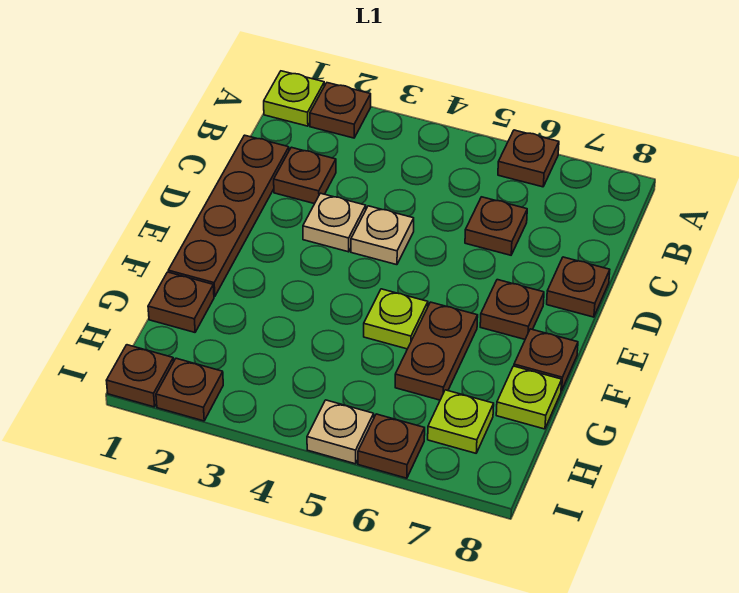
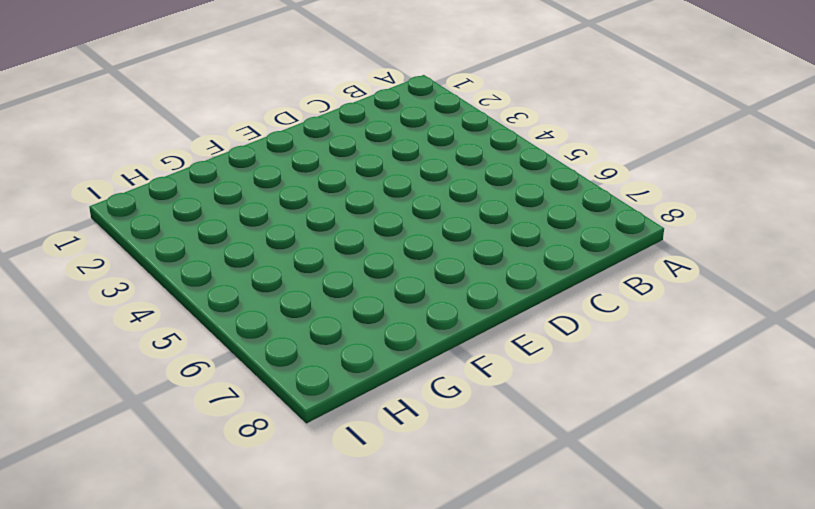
none -> lime plate A1 level 1
none -> brown plate A2 level 1
none -> brown plate A6 level 1

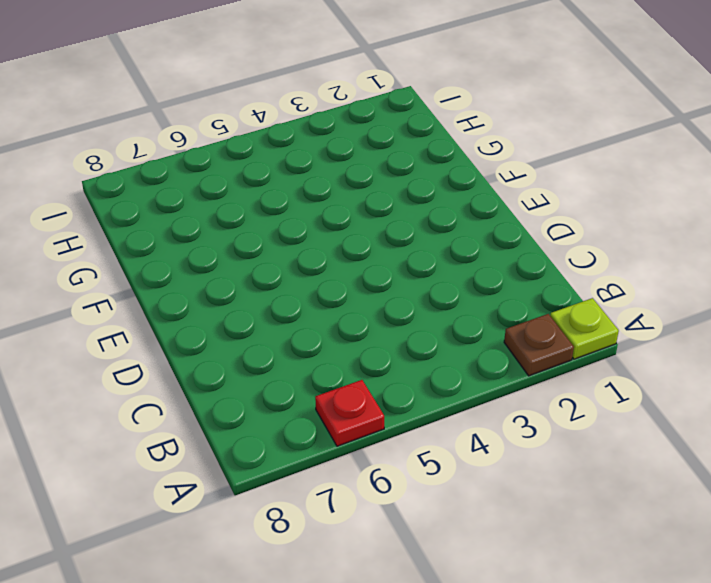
red plate A6 level 1 -> brown plate A6 level 1
none -> brown plate C1:F1 level 1
none -> brown plate C2 level 1
none -> brown plate C6 level 1

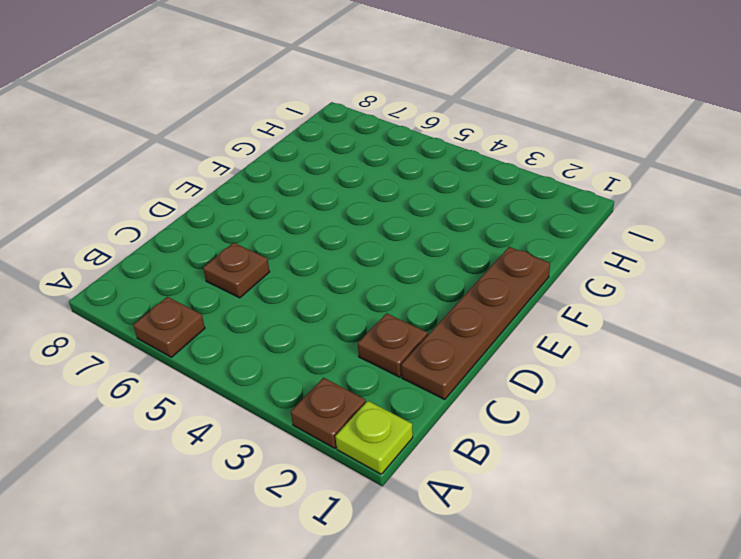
none -> tan plate D3 level 1
none -> tan plate D4 level 1
none -> brown plate D8 level 1

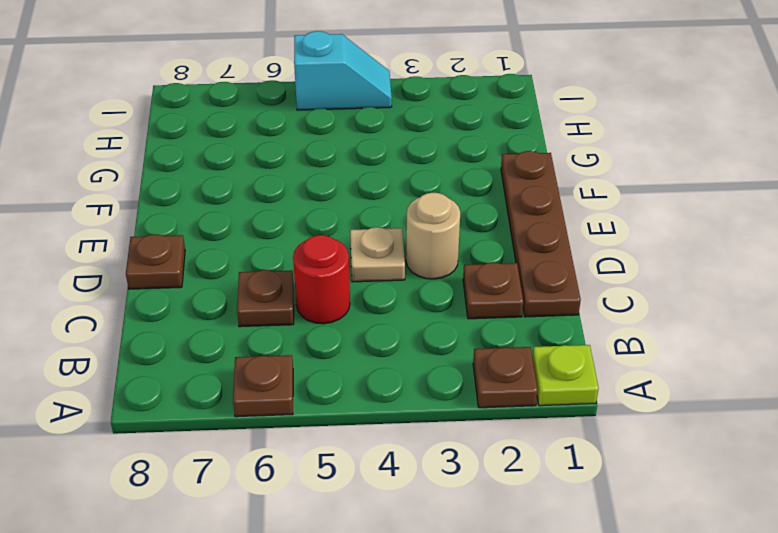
red round brick C5 level 1 -> none
tan round brick D3 level 1 -> tan plate D3 level 1
cyan slope I4:I5 level 1 top 5 -> tan plate I5 level 1
none -> brown plate E7 level 1
none -> lime plate F5 level 1
none -> brown plate F6:G6 level 1

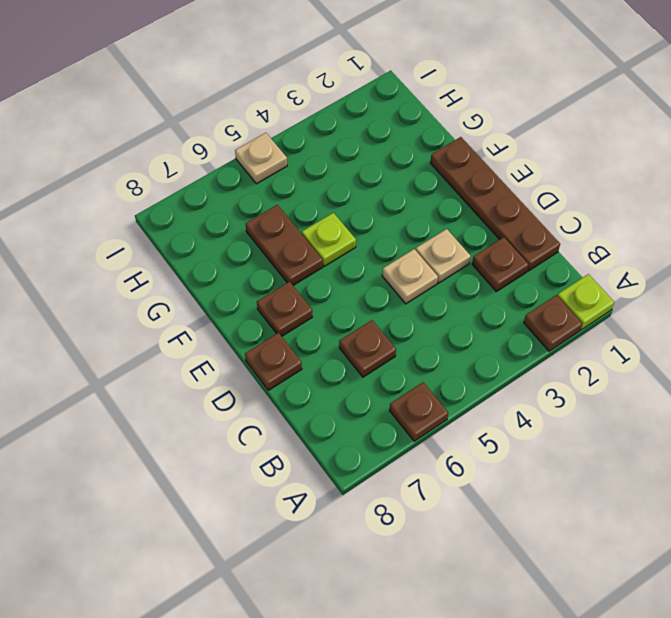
none -> brown plate F8 level 1
none -> brown plate G1 level 1
none -> lime plate G8 level 1

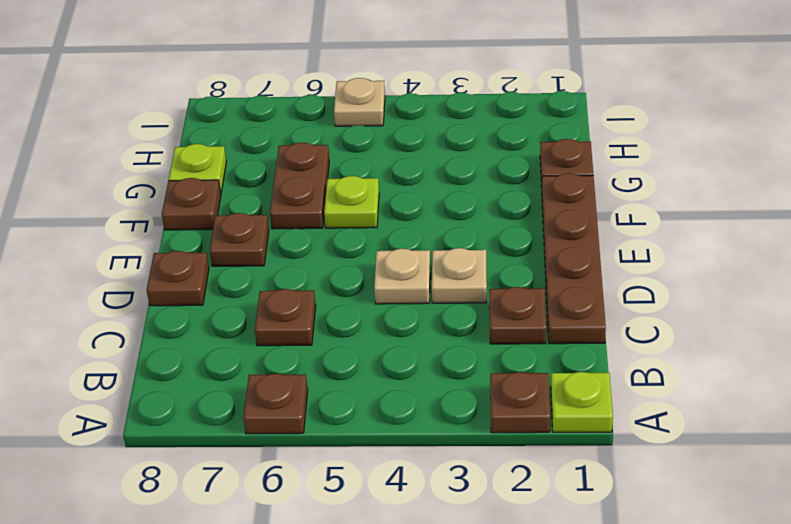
none -> lime plate H7 level 1
none -> brown plate I1 level 1
none -> brown plate I2 level 1

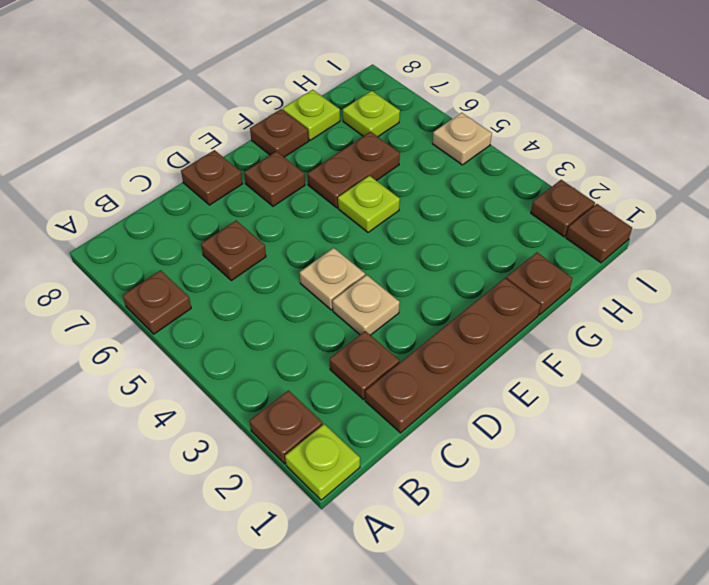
none -> brown plate I6 level 1

